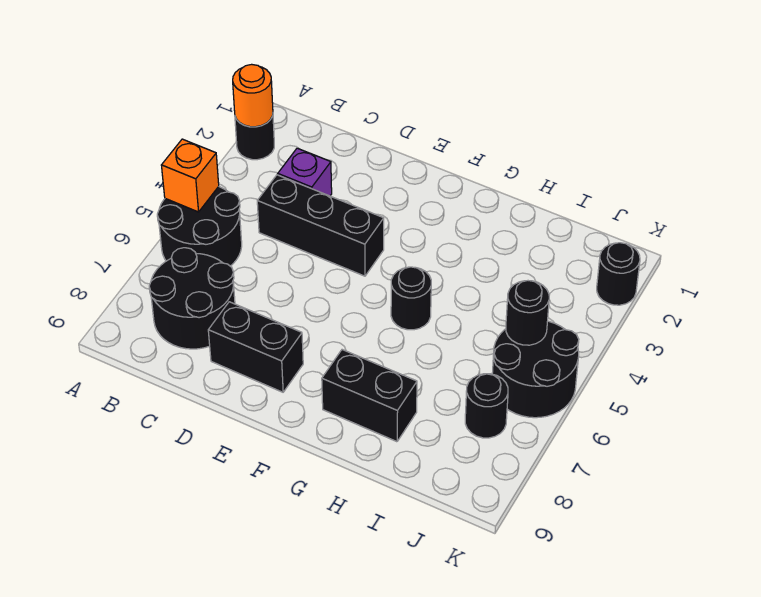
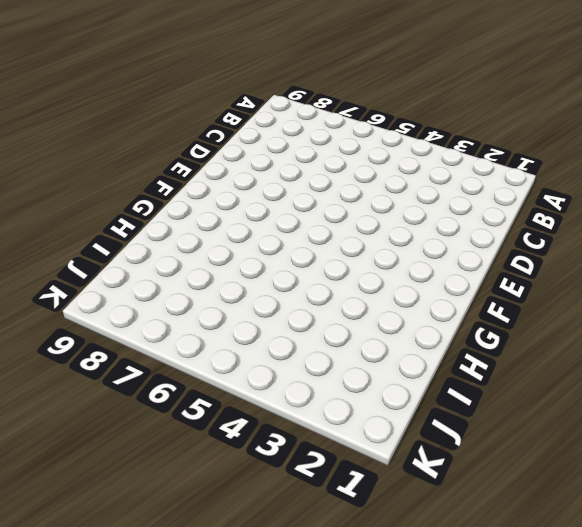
none -> black round brick A2 level 1
none -> black round brick A5:B6 level 1
none -> black round brick B7:C8 level 1

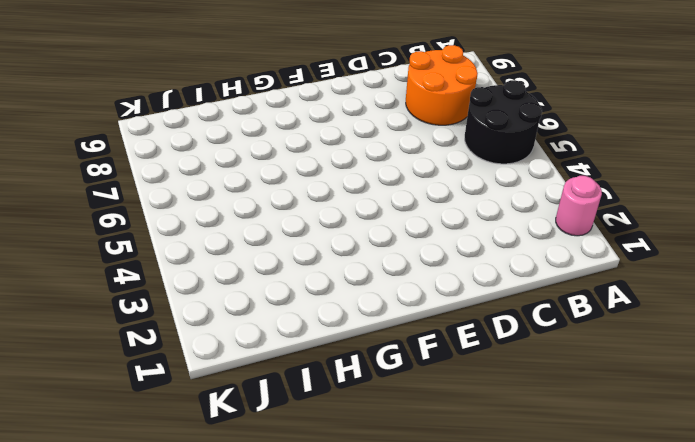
pink round brick A2 level 1 -> black round brick A2 level 1
orange round brick B7:C8 level 1 -> black round brick B7:C8 level 1
none -> purple brick C3 level 1
none -> black brick C4:E4 level 1
none -> black brick D8:E8 level 1

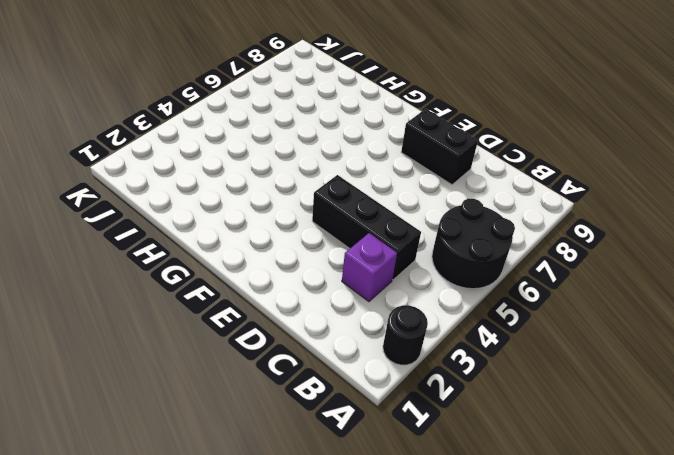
none -> black round brick B7:C8 level 1
none -> black round brick G5 level 1
none -> black brick G8:H8 level 1

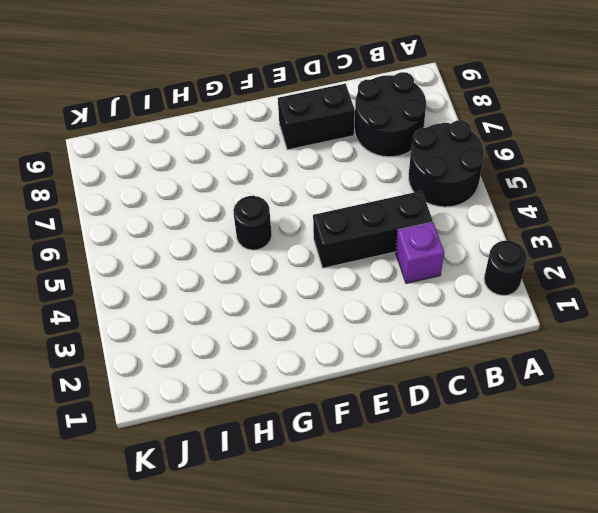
none -> black brick G8:H8 level 1
none -> black round brick J5:K6 level 1
none -> black round brick J7 level 1

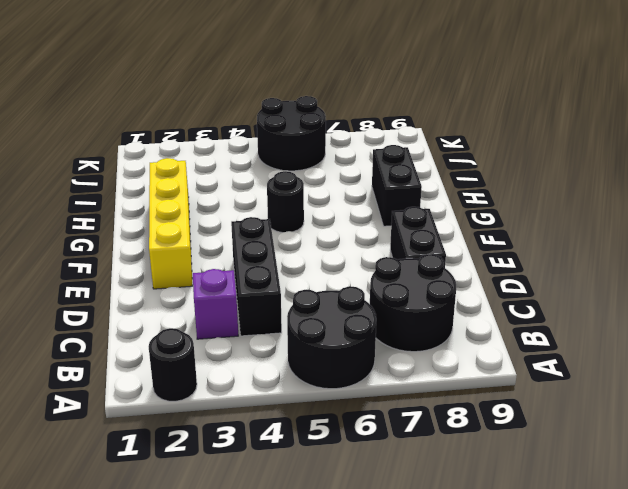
yellow brick E2:H2 level 1 -> none
none -> black round brick J7 level 1
none -> black round brick K2 level 1
none -> orange round brick A2 level 2

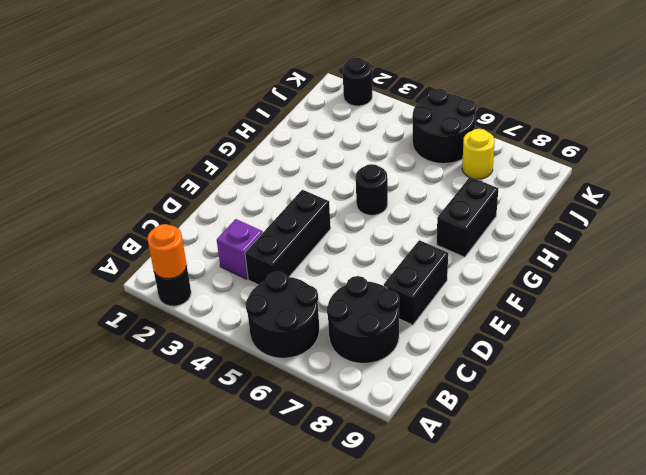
yellow round brick J7 level 1 -> black round brick J7 level 1
none -> orange brick A5 level 2
none -> black round brick J5 level 2

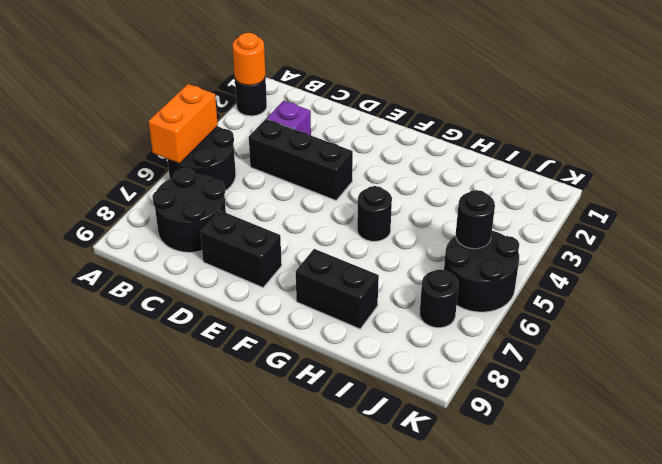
orange brick A5:A6 level 2 -> orange brick A5 level 2
none -> black round brick K2 level 1

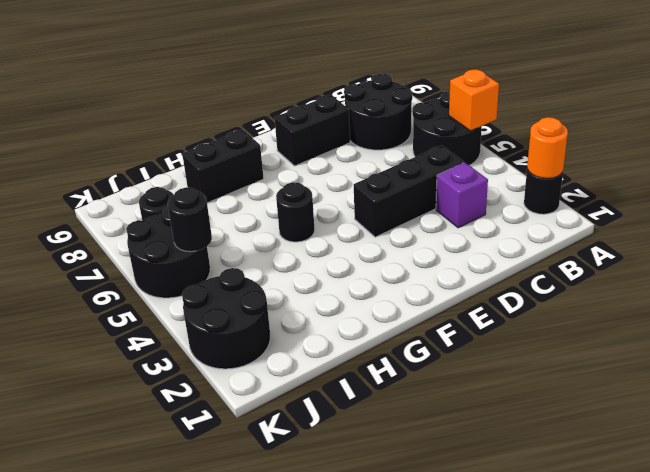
black round brick J2:K3 level 1 -> black round brick K2 level 1

